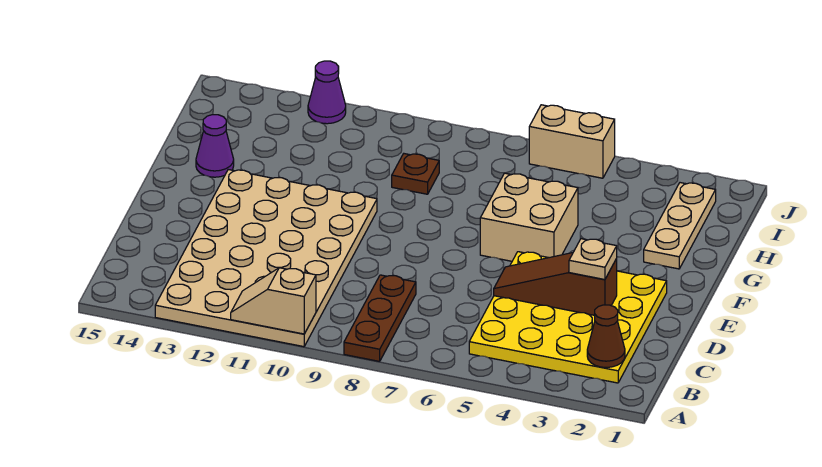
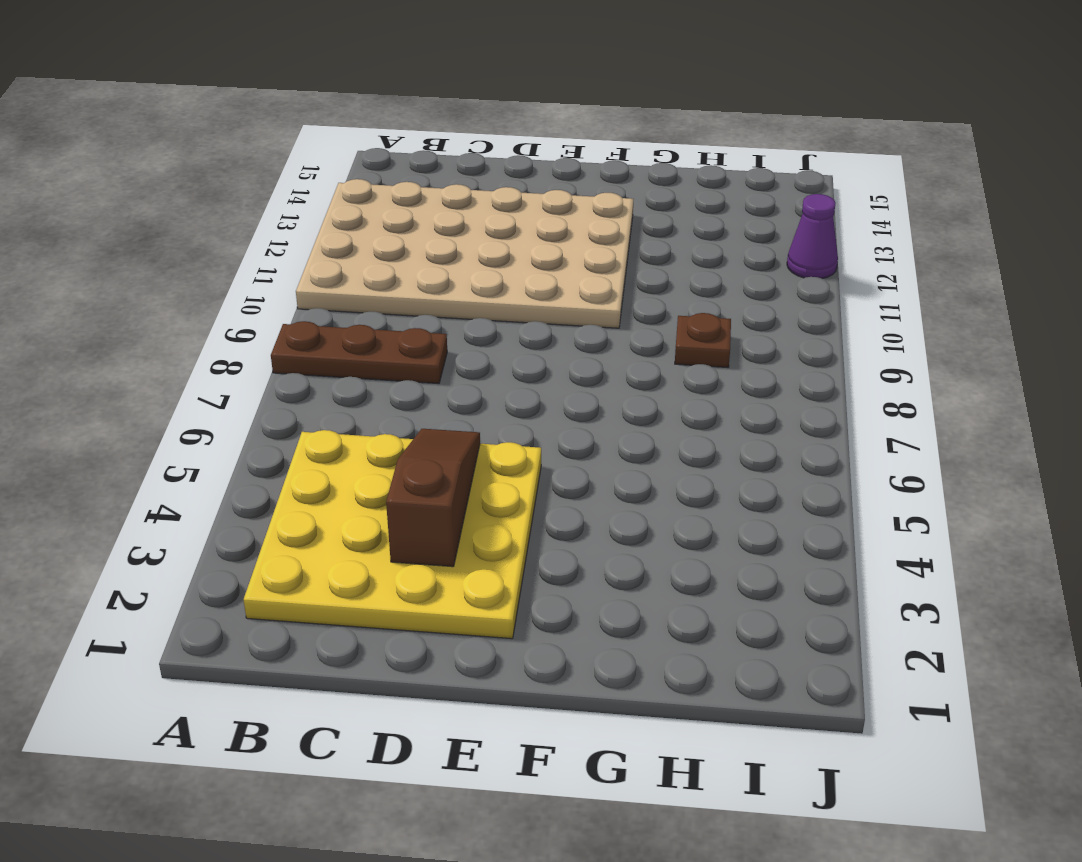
none -> tan brick F5:G6 level 1
none -> tan plate G2:I2 level 1
none -> purple cone G14 level 1

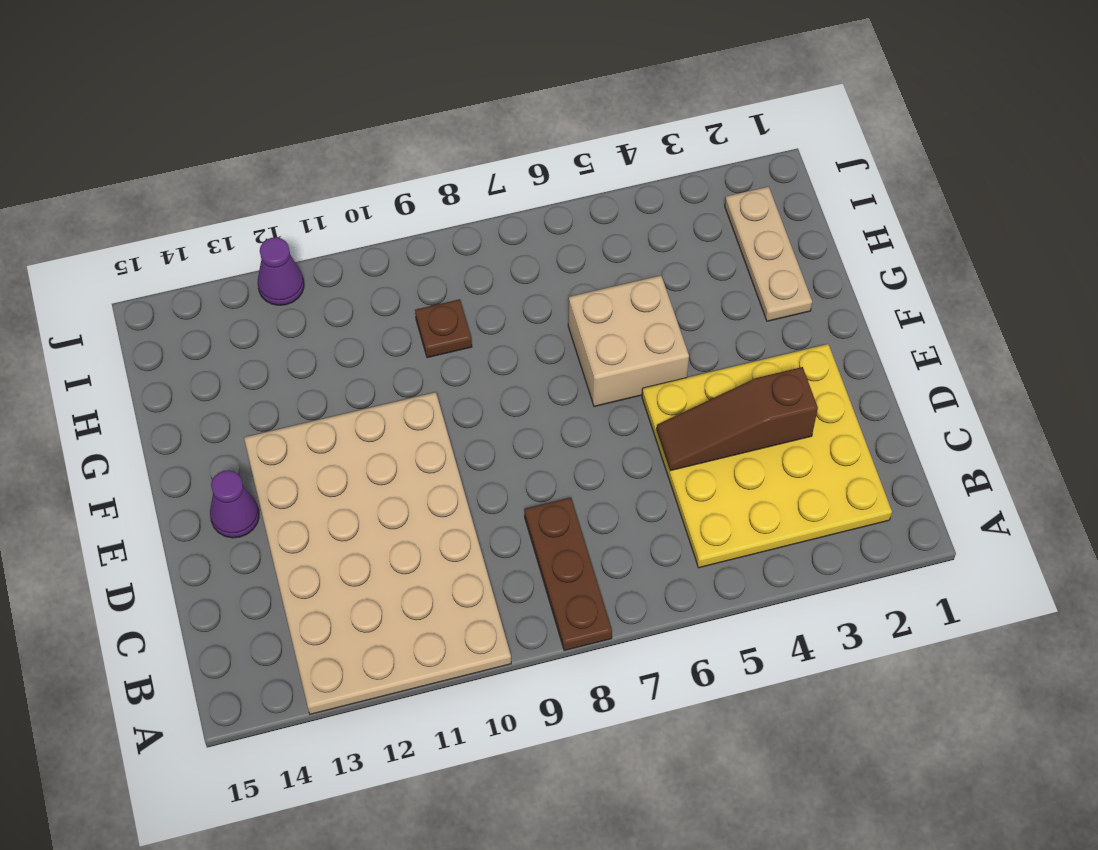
purple cone E14 level 1 -> purple cone G14 level 1
none -> tan brick J5:J6 level 1
none -> tan slope A10:A11 level 2 top 10
none -> brown cone B2 level 2

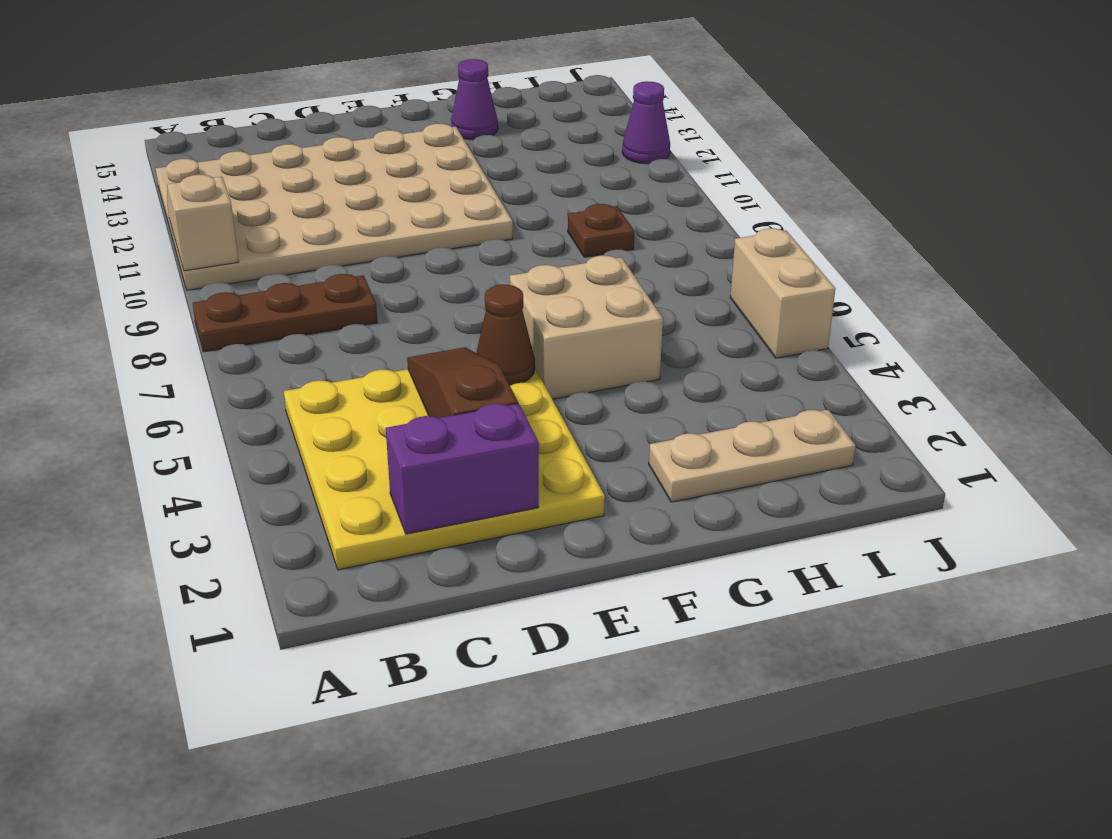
purple brick C2:D2 level 2 -> none
brown cone E5 level 2 -> brown cone B2 level 2
none -> tan plate D3 level 3

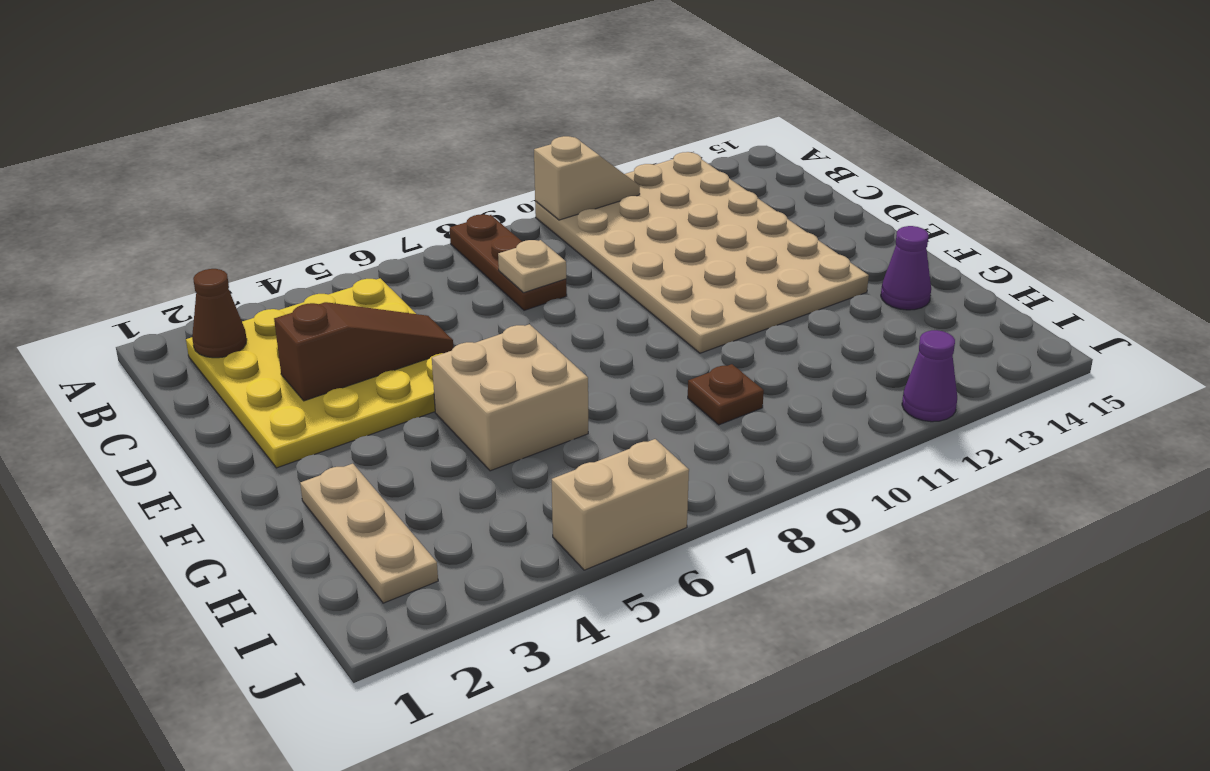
tan plate C8 level 2 -> tan plate D3 level 3

